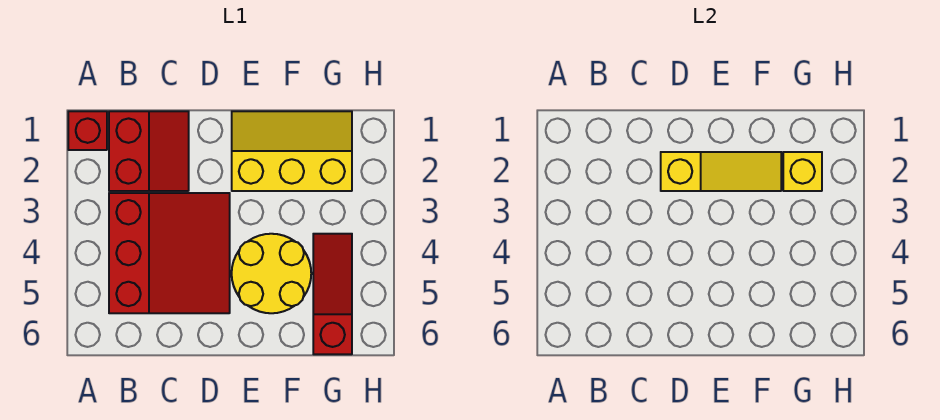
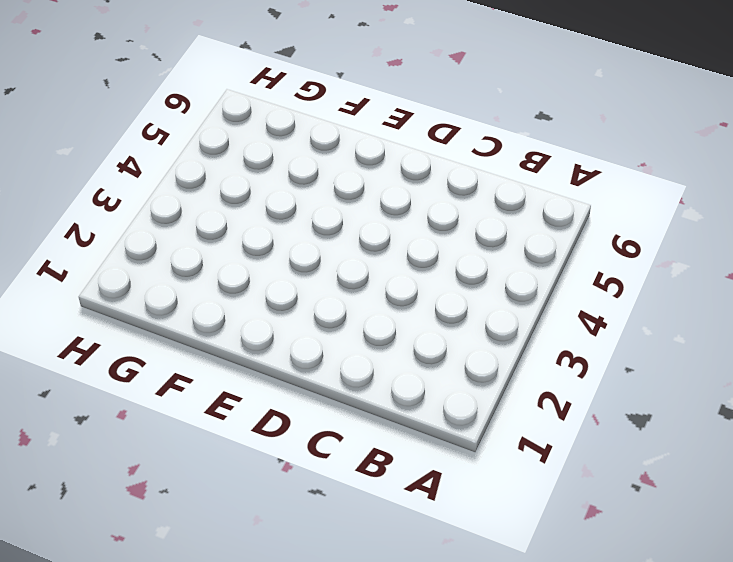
none -> red brick A1 level 1
none -> red slope B1:C2 level 1 top B

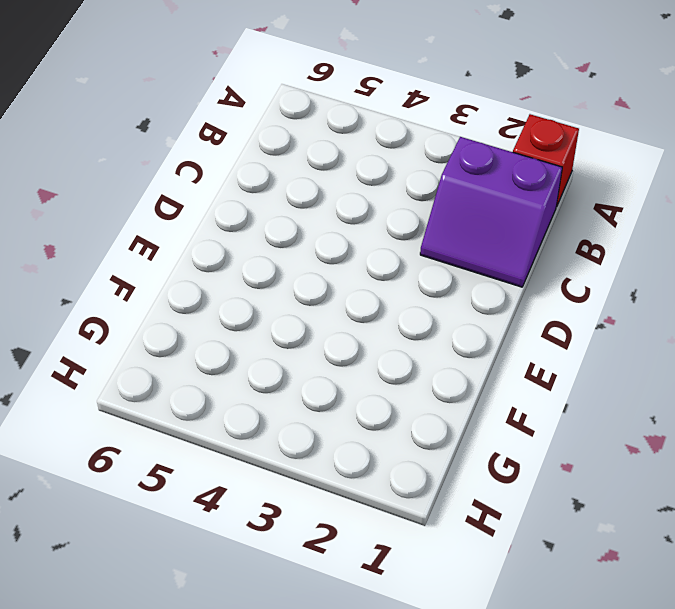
purple slope B1:C2 level 1 top B -> red slope B1:C2 level 1 top B
none -> red slope B3:D5 level 1 top B
none -> yellow slope E1:G2 level 1 top 2

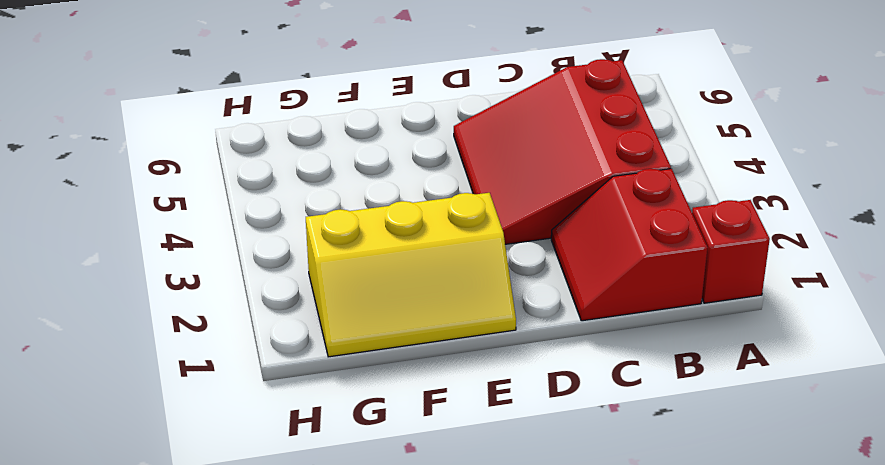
none -> yellow round brick E4:F5 level 1
none -> red slope G4:G6 level 1 top 6

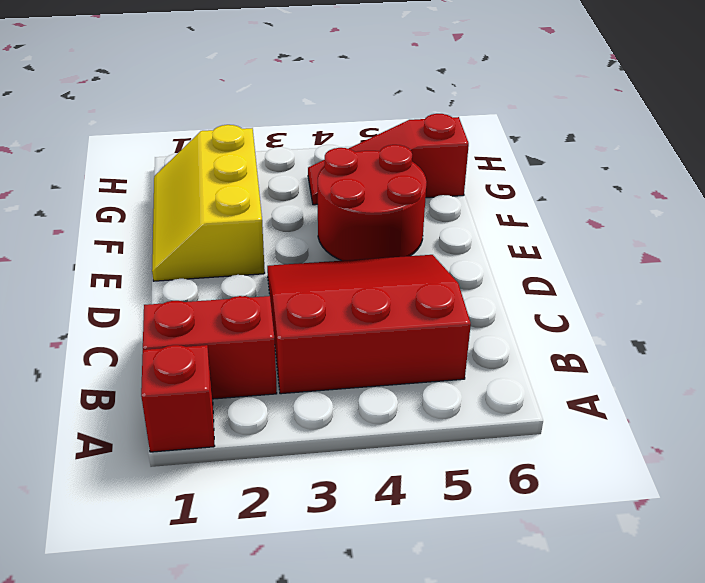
red round brick E4:F5 level 1 -> yellow round brick E4:F5 level 1
none -> yellow slope D2:F2 level 2 top D
none -> yellow brick G2 level 2

